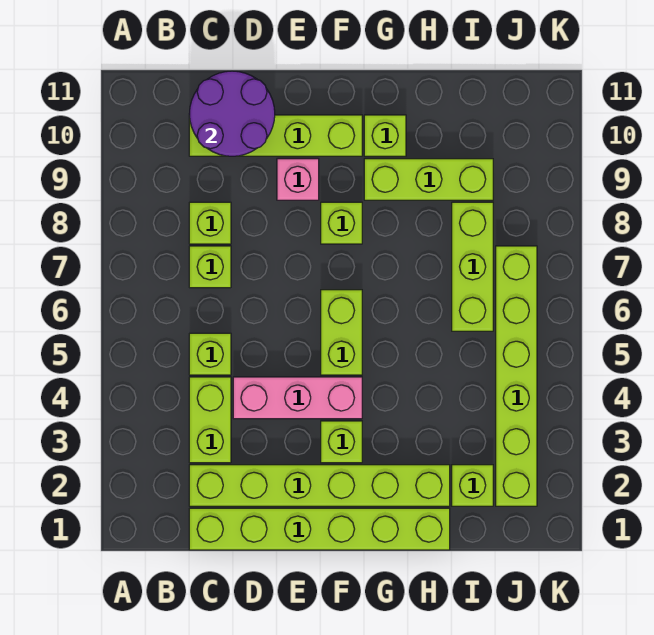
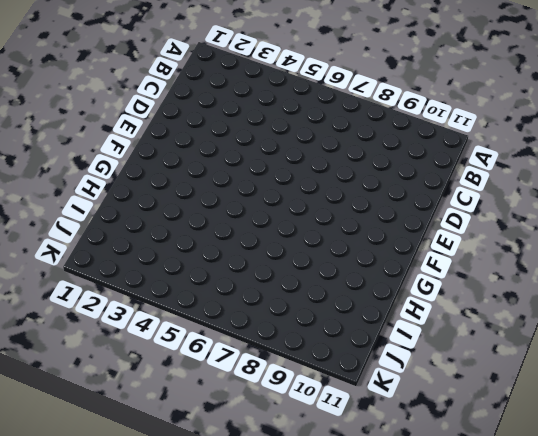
none -> lime brick C1:H1 level 1
none -> lime brick C2:H2 level 1
none -> lime brick C3:C4 level 1

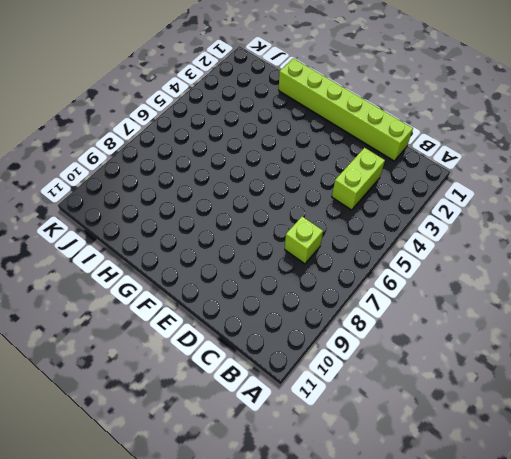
none -> lime brick C2:H2 level 1
none -> lime brick C5 level 1
none -> lime brick C8 level 1

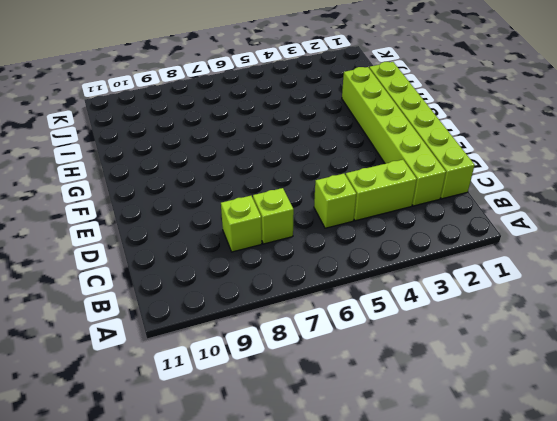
none -> lime brick C10:F10 level 1
none -> pink brick D4:F4 level 1
none -> pink brick E9 level 1

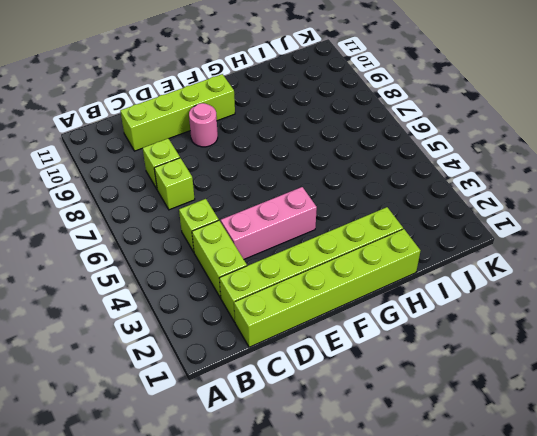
pink round brick E9 level 1 -> pink brick E9 level 1
none -> lime brick F3 level 1
none -> lime brick F5:F6 level 1
none -> lime brick F8 level 1

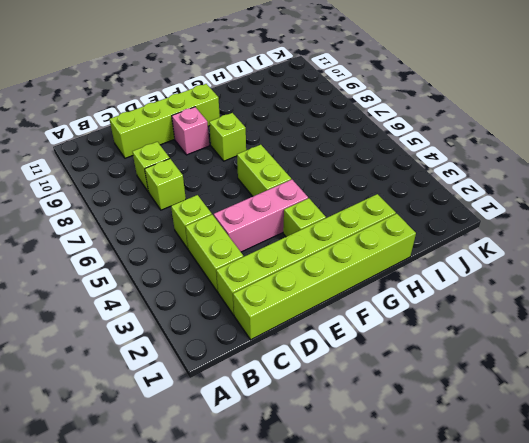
none -> lime brick G9:I9 level 1
none -> lime brick G10 level 1
none -> lime brick I2 level 1

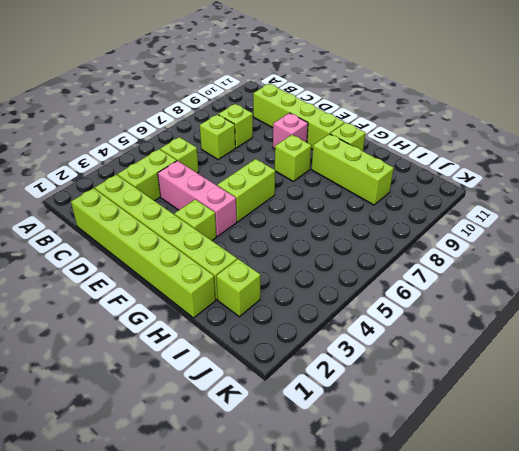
none -> lime brick I6:I8 level 1
none -> lime brick J2:J7 level 1
none -> purple round brick C10:D11 level 2

